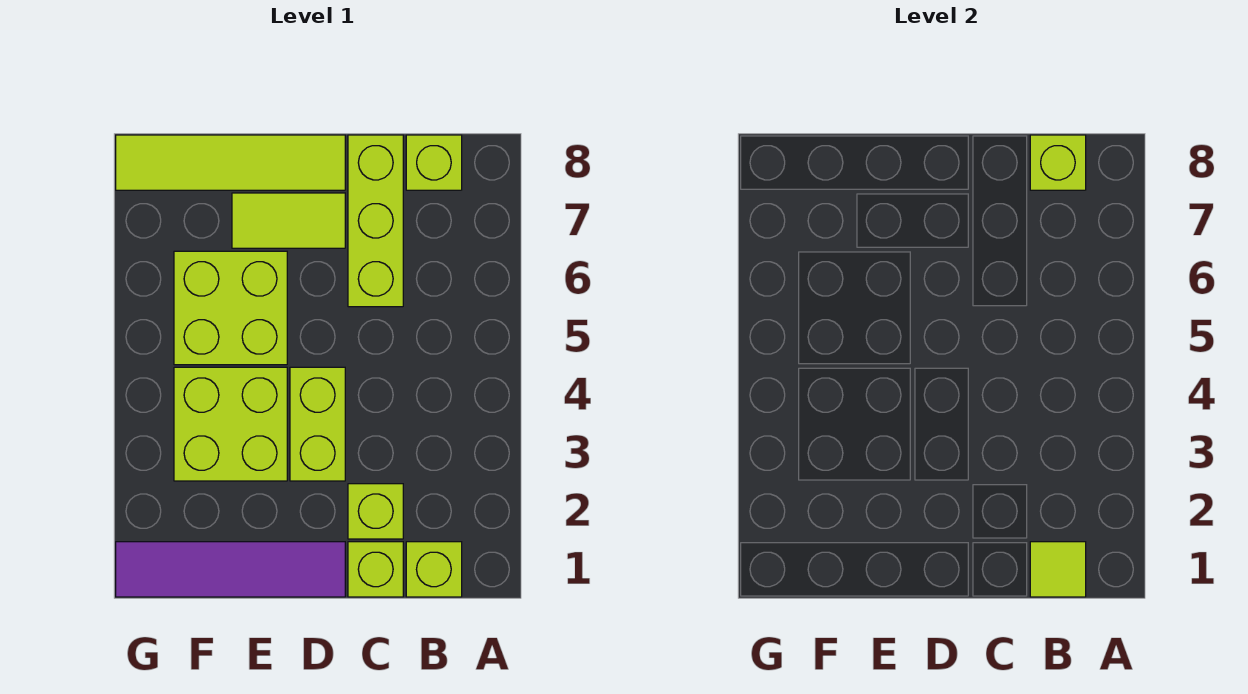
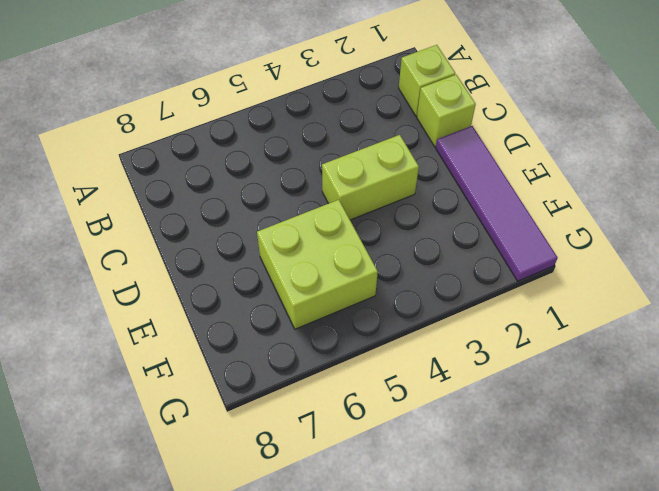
none -> lime brick B8 level 1
none -> lime brick C2 level 1
none -> lime brick C6:C8 level 1

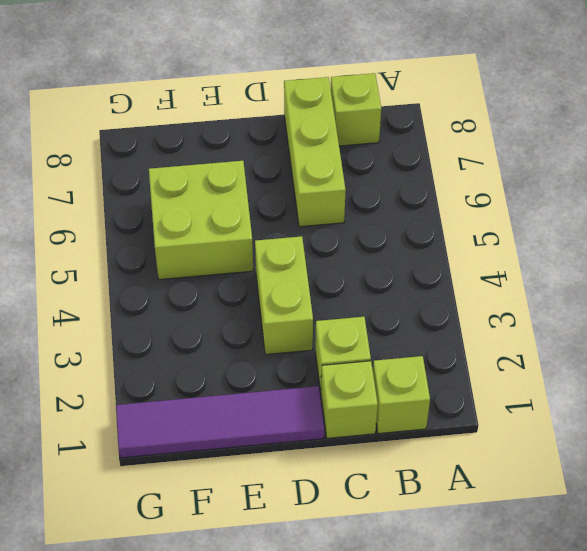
none -> lime tile D7:E7 level 1
none -> lime tile D8:G8 level 1
none -> lime brick E3:F4 level 1

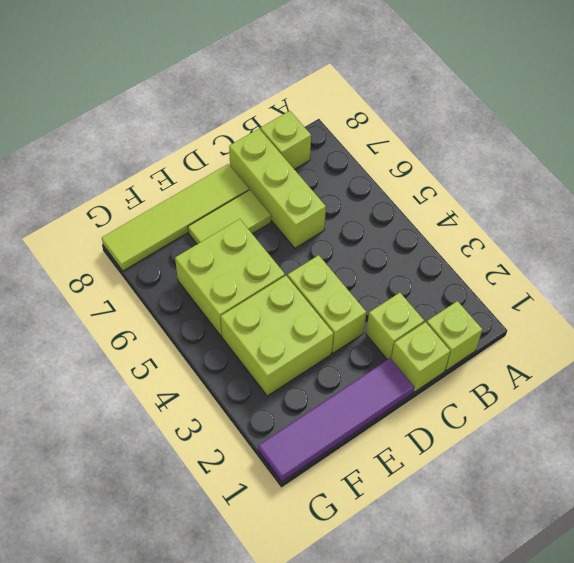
none -> lime tile B1 level 2
none -> lime brick B8 level 2

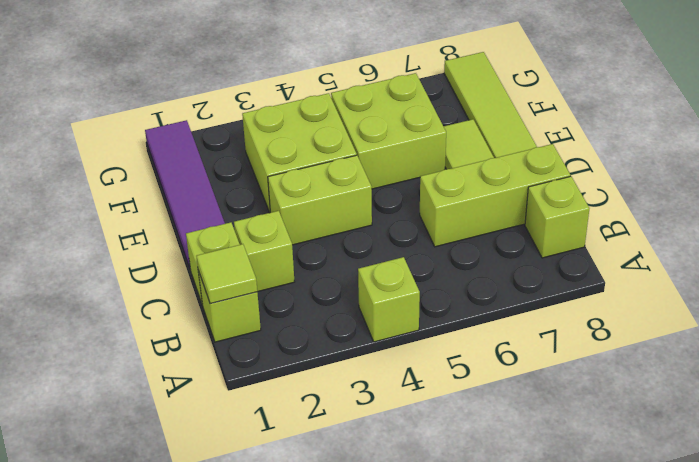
lime brick A4 level 1 -> lime brick B8 level 2

